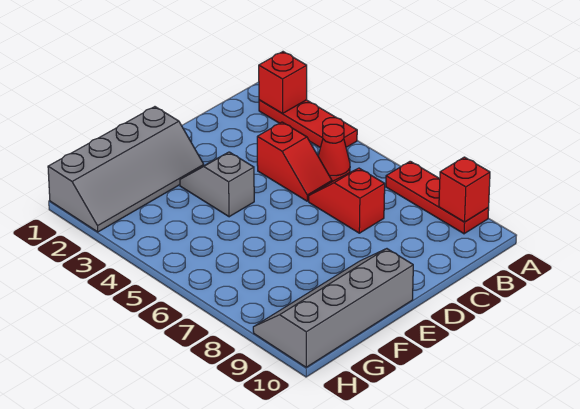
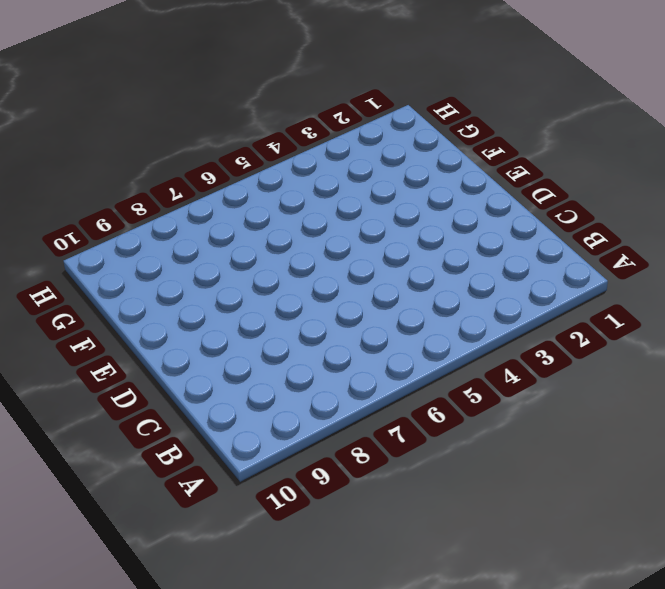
none -> red plate A2:A4 level 1
none -> red plate A7:A9 level 1

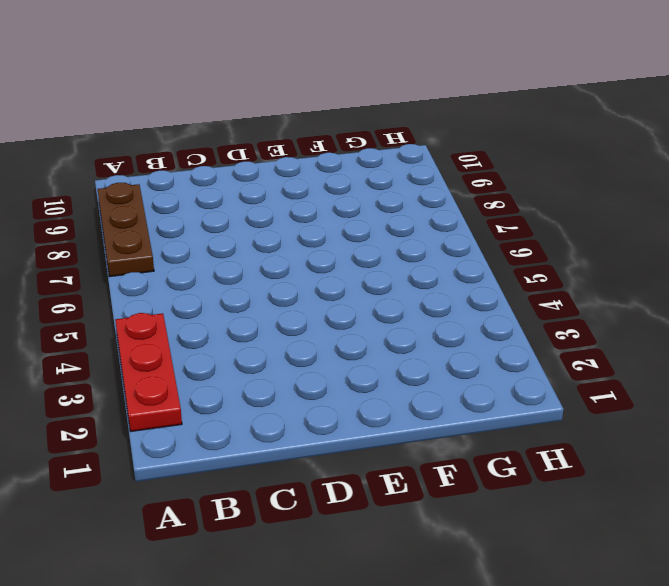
brown plate A7:A9 level 1 -> red plate A7:A9 level 1
none -> red cone B5 level 1
none -> red slope C4:C5 level 1 top 4

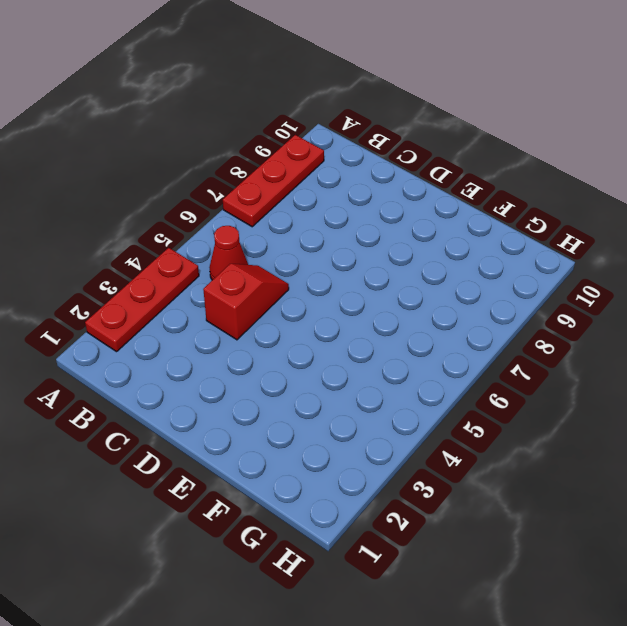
none -> red slope C6:C7 level 1 top 7
none -> grey slope E1:H2 level 1 top 1

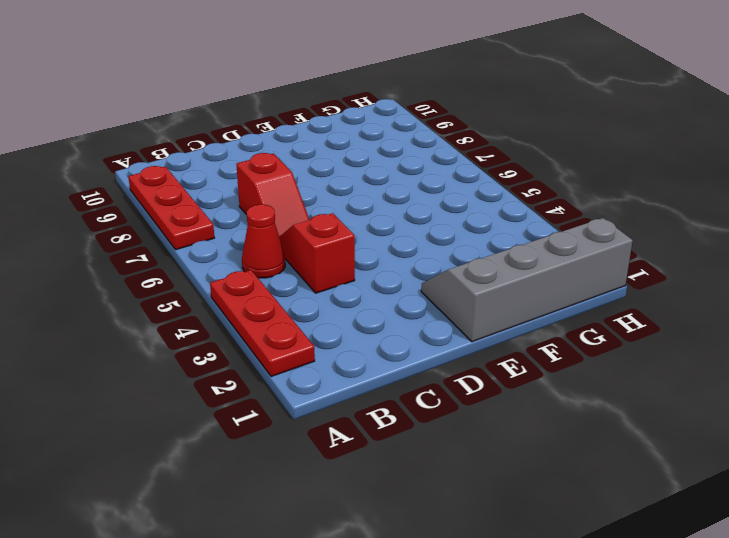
none -> grey slope E3:E4 level 1 top 4
none -> grey slope E9:H10 level 1 top 10

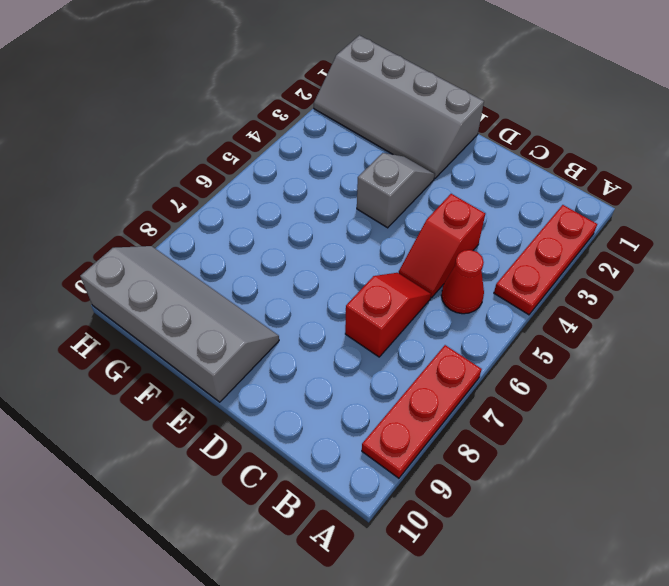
none -> red brick A2 level 2
none -> red brick A9 level 2

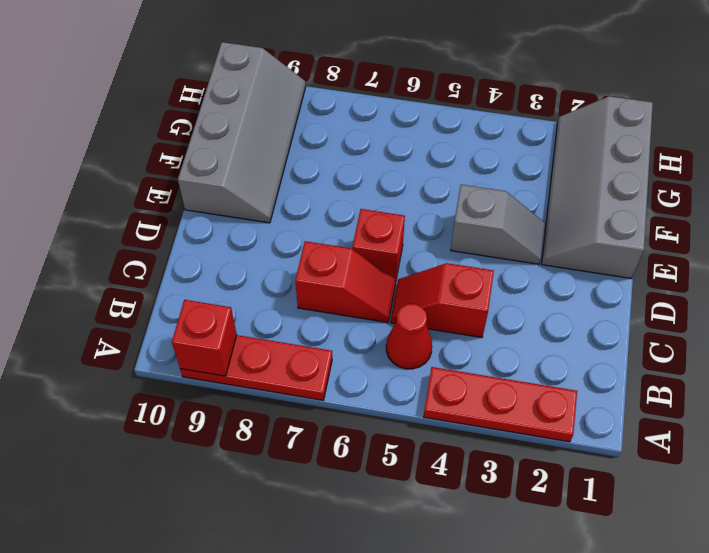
red brick D6 level 1 -> red brick A2 level 2

